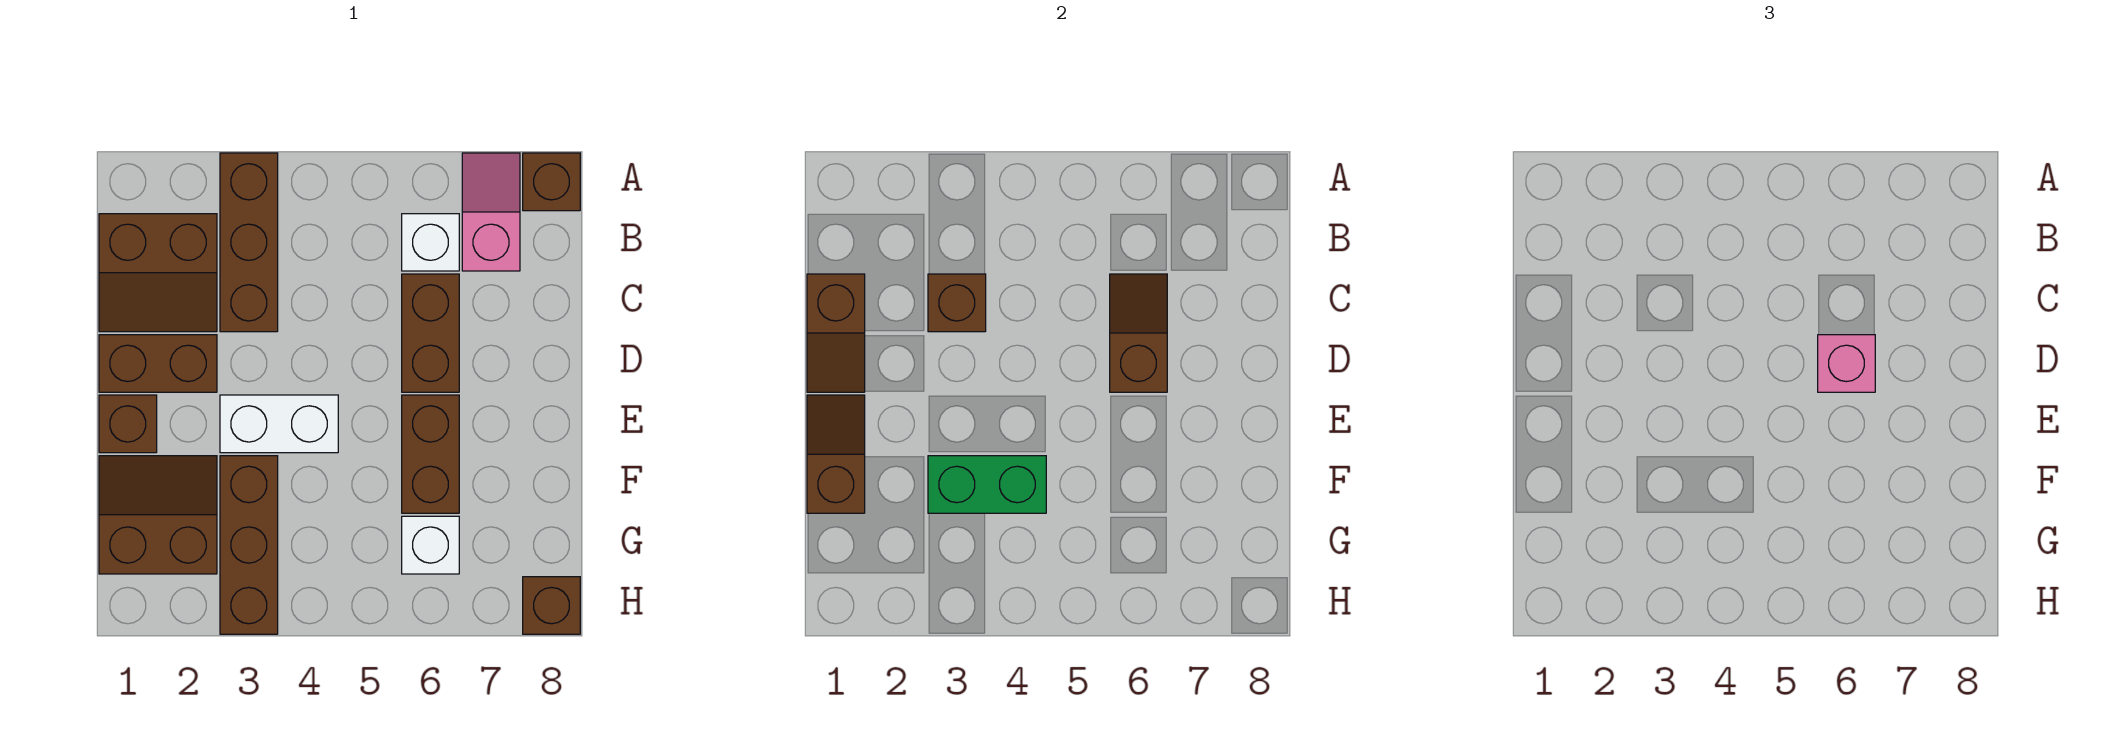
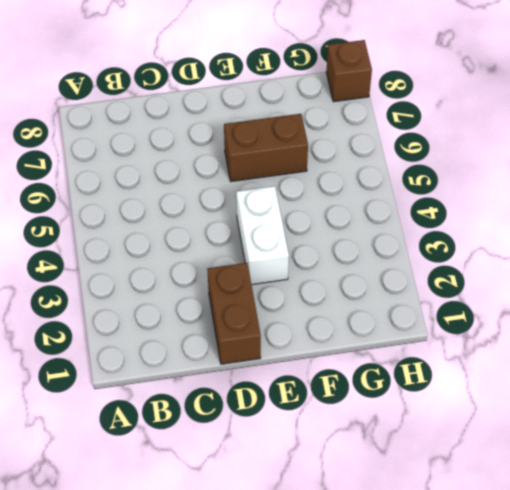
none -> brown brick A3:C3 level 1
none -> pink slope A7:B7 level 1 top B
none -> brown brick A8 level 1

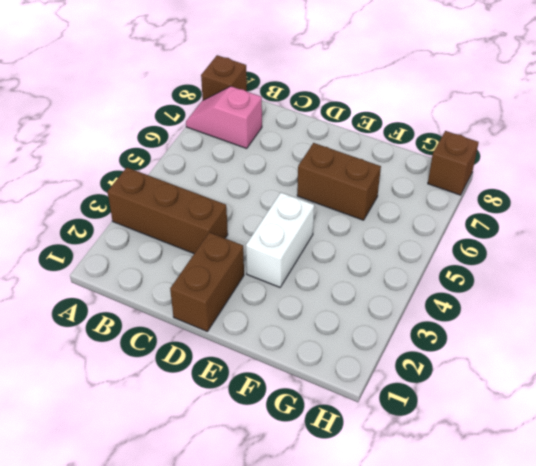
none -> brown slope B1:C2 level 1 top B
none -> white brick B6 level 1
none -> brown brick C6:D6 level 1

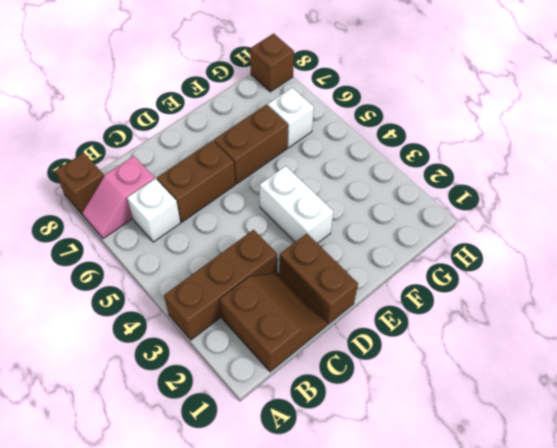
none -> brown brick E1 level 1
none -> brown slope F1:G2 level 1 top G
none -> brown brick F3:H3 level 1

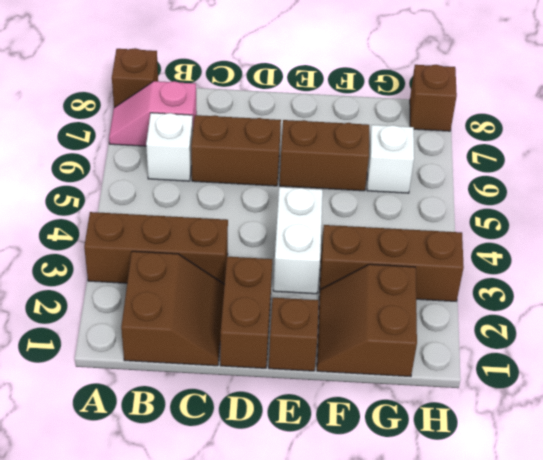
none -> brown slope C1:D1 level 2 top C
none -> brown brick C3 level 2
none -> brown slope C6:D6 level 2 top D

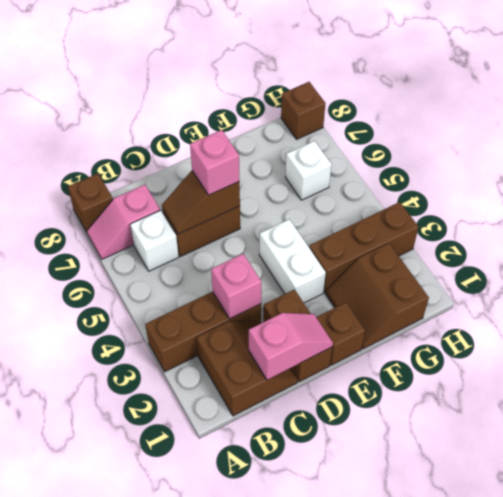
pink slope C1:D1 level 2 top C -> brown slope C1:D1 level 2 top C
pink brick C3 level 2 -> brown brick C3 level 2
none -> brown brick E6:F6 level 1
none -> brown slope E1:F1 level 2 top F
none -> green brick F3:F4 level 2

